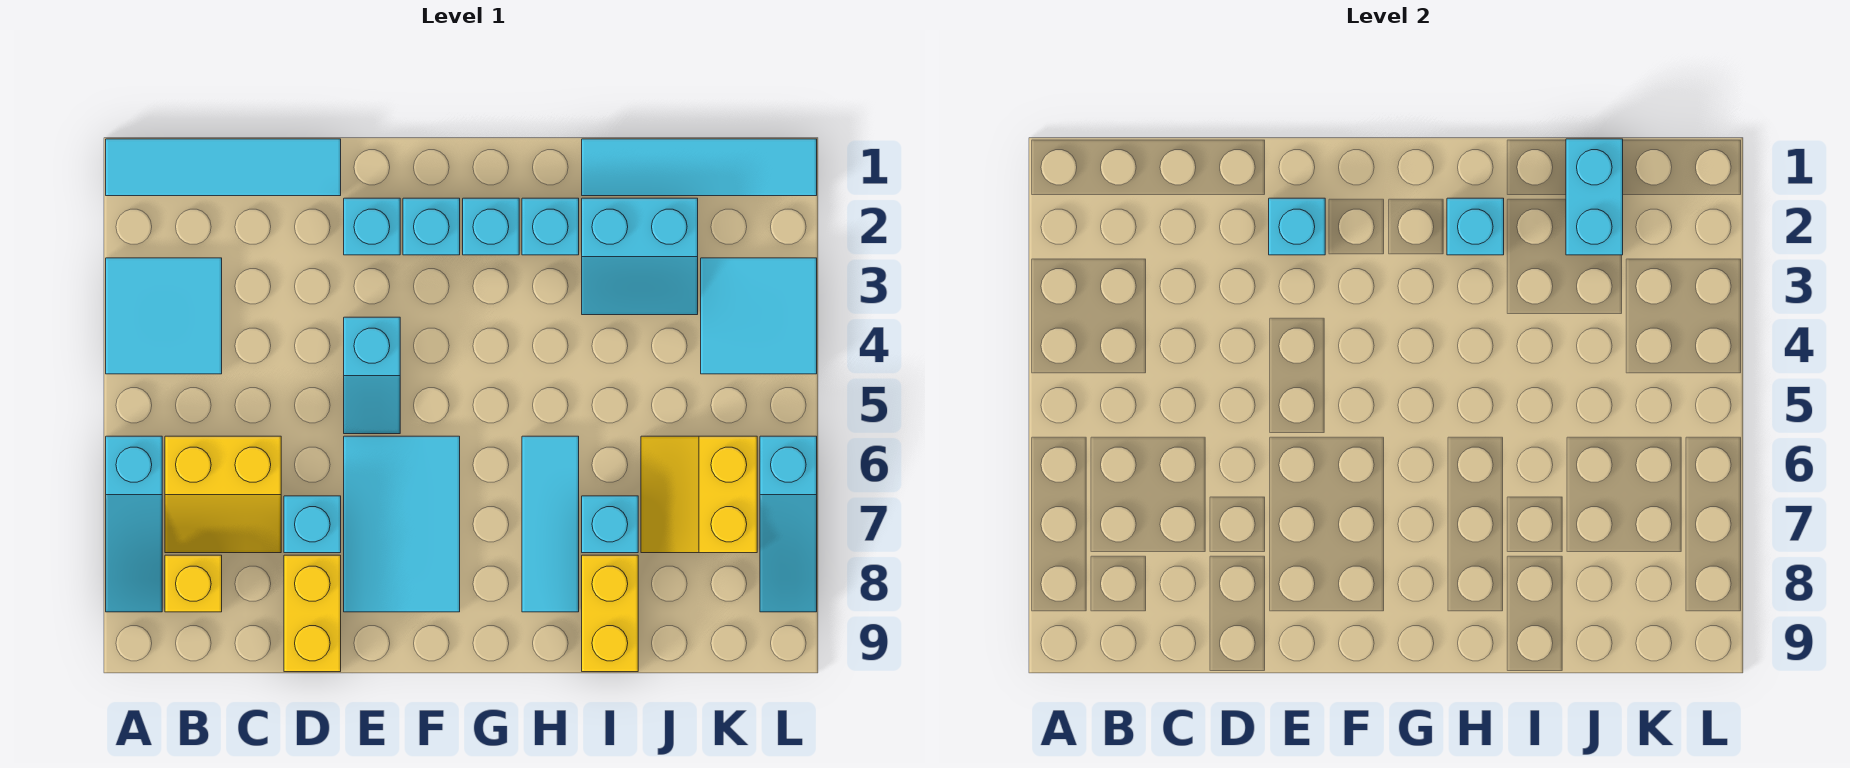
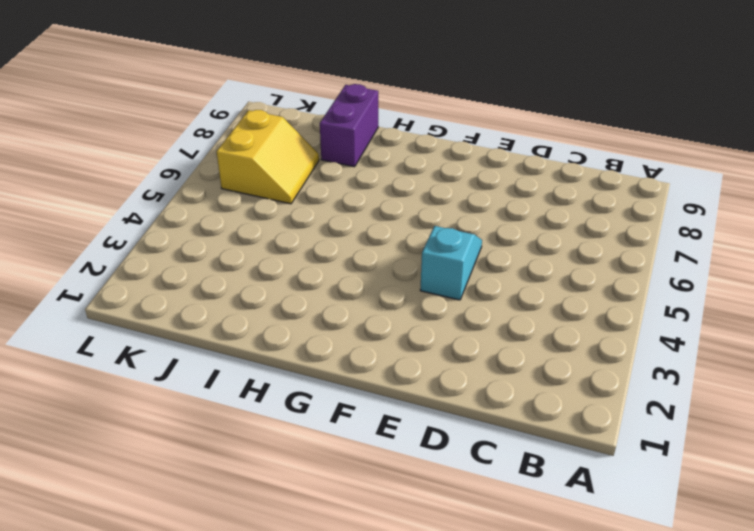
purple brick I8:I9 level 1 -> yellow brick I8:I9 level 1
none -> cyan tile A1:D1 level 1
none -> cyan tile A3:B4 level 1
none -> cyan slope A6:A8 level 1 top 6

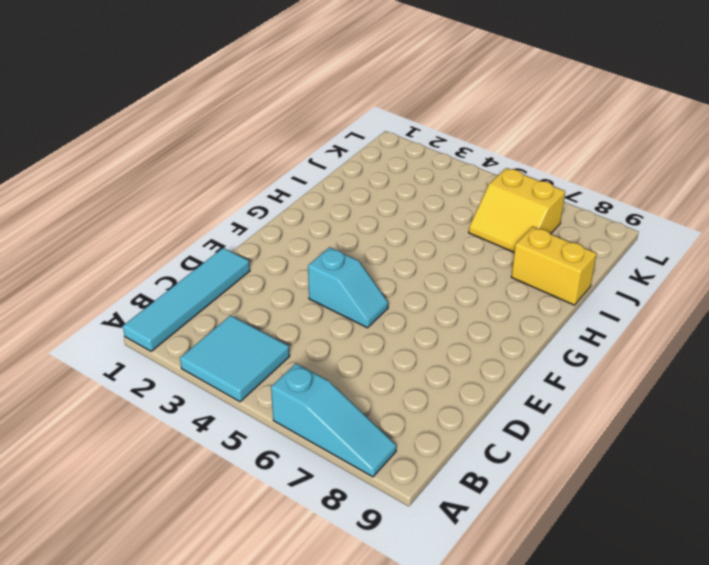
none -> yellow slope B6:C7 level 1 top 6
none -> yellow brick B8 level 1
none -> cyan brick D7 level 1

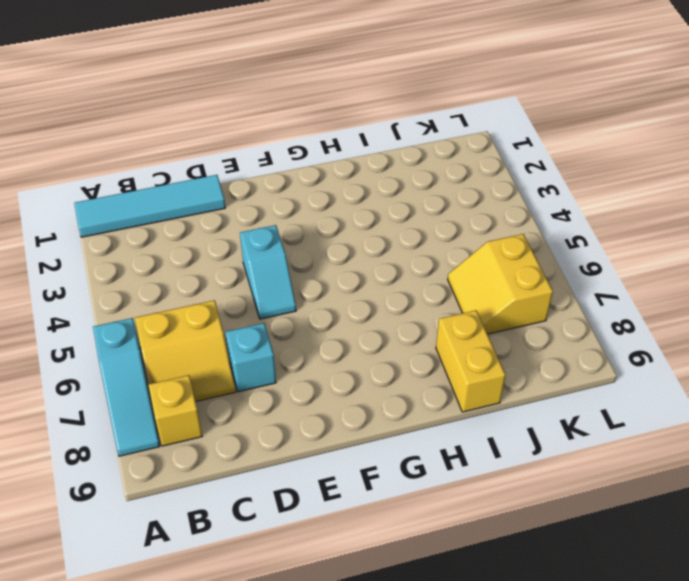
none -> cyan tile A3:B4 level 1
none -> yellow brick D8:D9 level 1
none -> cyan brick E2 level 1

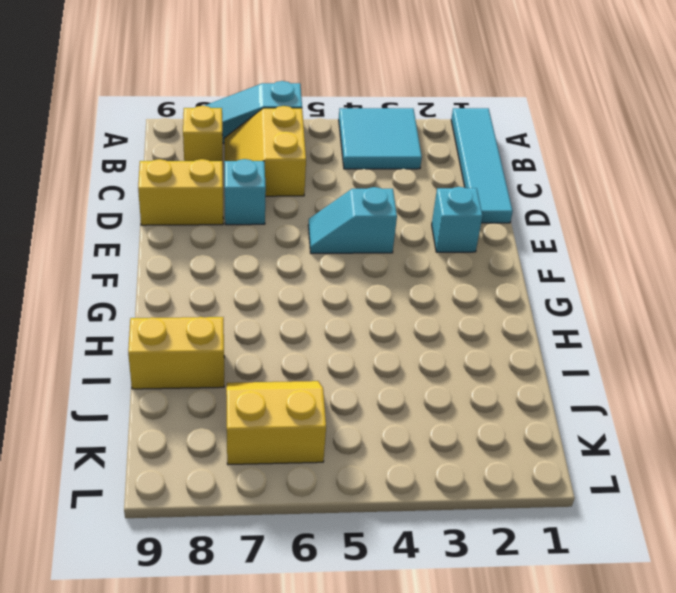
none -> cyan tile E6:F8 level 1
none -> cyan brick F2 level 1
none -> cyan brick G2 level 1

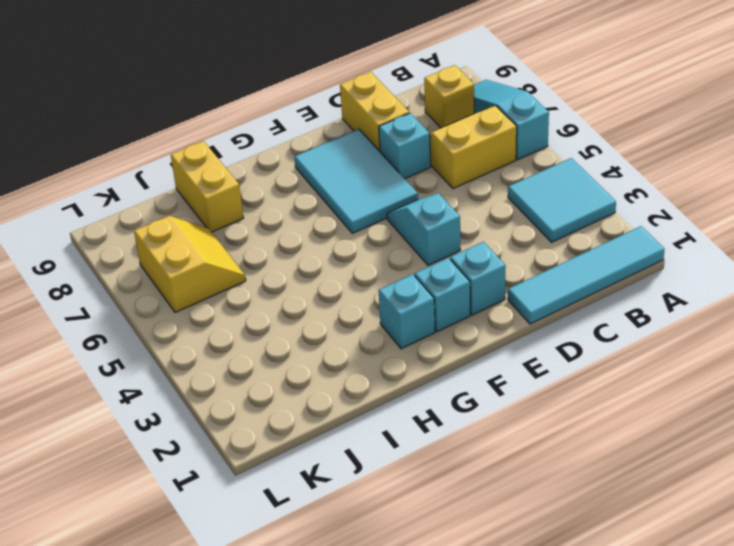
none -> cyan brick H2 level 1
none -> cyan tile H6:H8 level 1
none -> cyan tile I1:L1 level 1

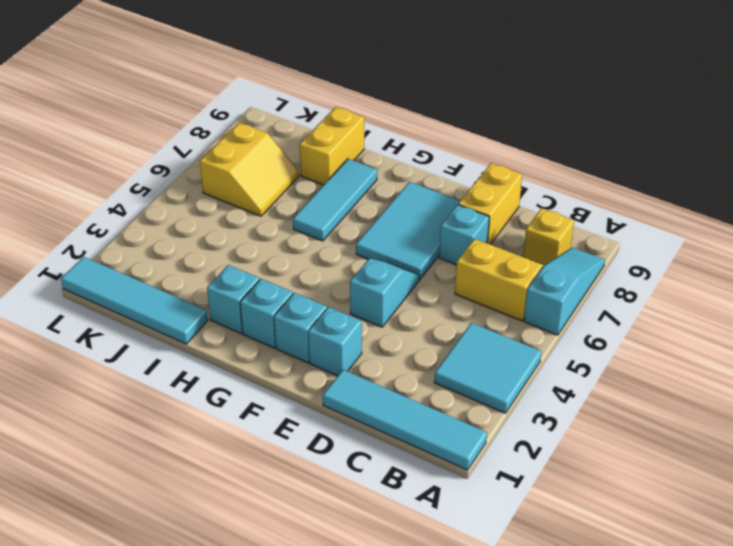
none -> cyan slope I2:J3 level 1 top 2
none -> cyan brick I7 level 1
none -> cyan tile K3:L4 level 1

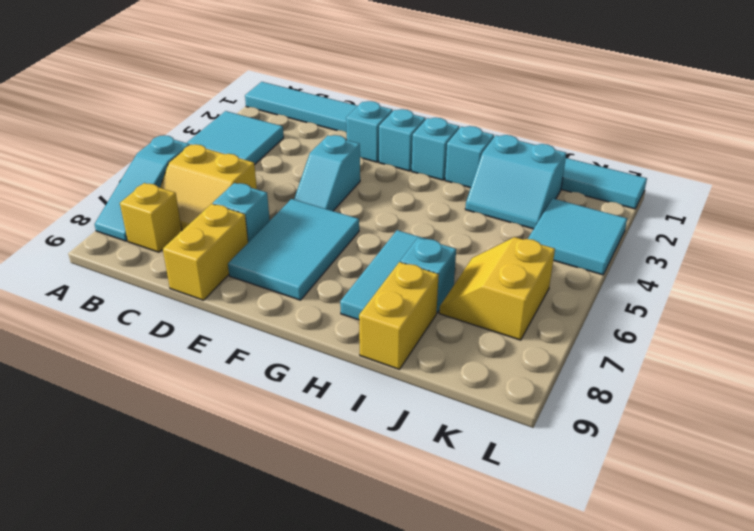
none -> cyan slope L6:L8 level 1 top 6
none -> cyan brick E2 level 2
none -> cyan brick H2 level 2

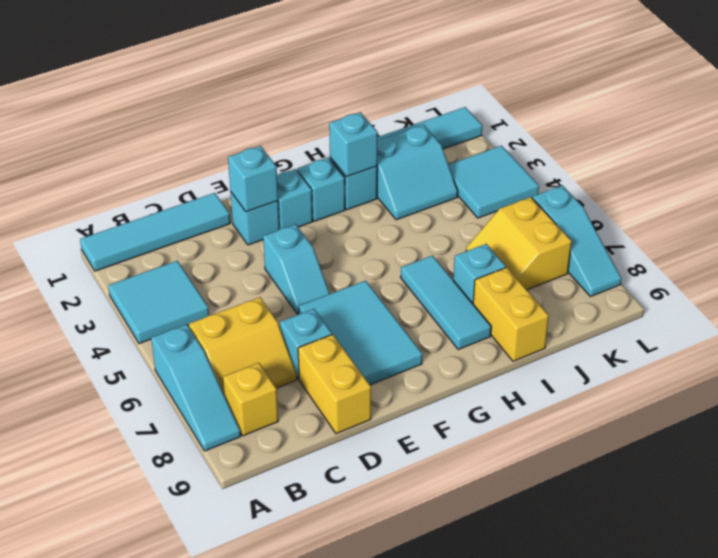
none -> cyan brick J1:J2 level 2

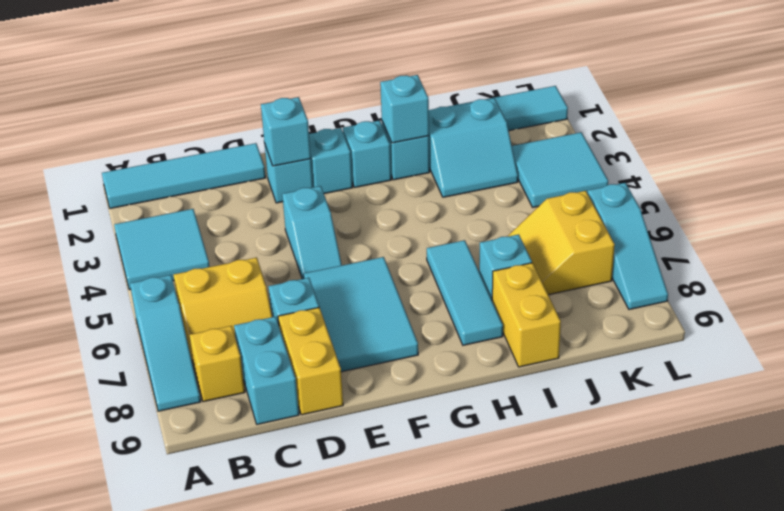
cyan brick C8:C9 level 1 -> cyan brick J1:J2 level 2

